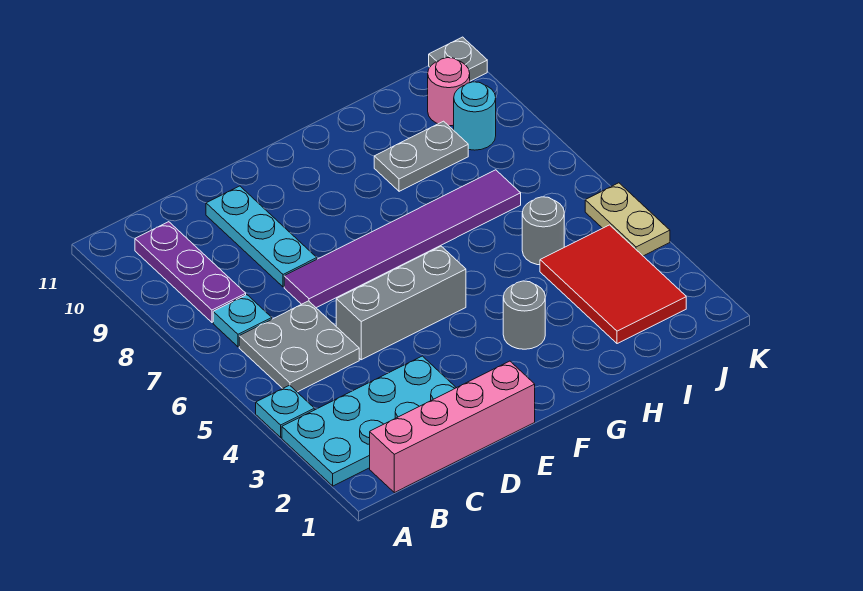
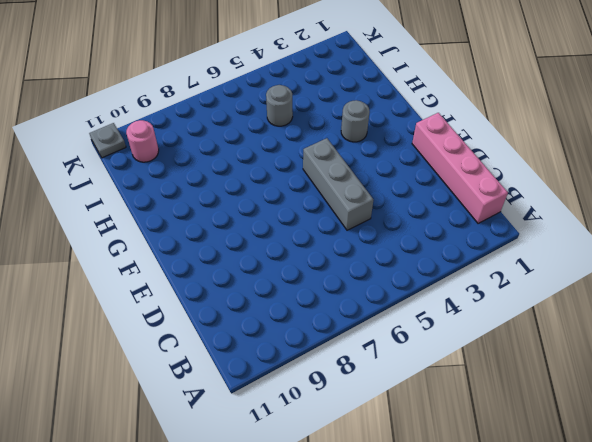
none -> cyan plate A2:D3 level 1
none -> cyan plate A4 level 1
none -> grey plate B5:C6 level 1

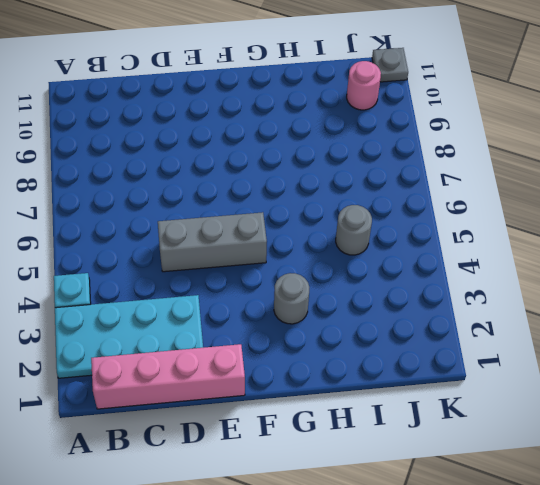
none -> grey plate B5:C6 level 1
none -> cyan plate B7 level 1
none -> purple plate B8:B10 level 1

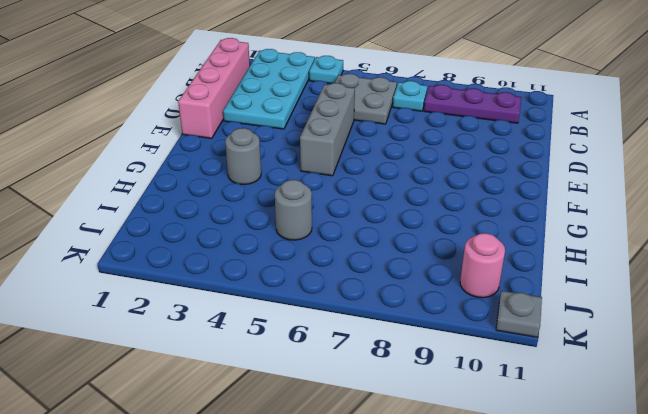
none -> purple tile D7:I7 level 1
none -> cyan plate D8:D10 level 1
none -> grey plate H9:I9 level 1

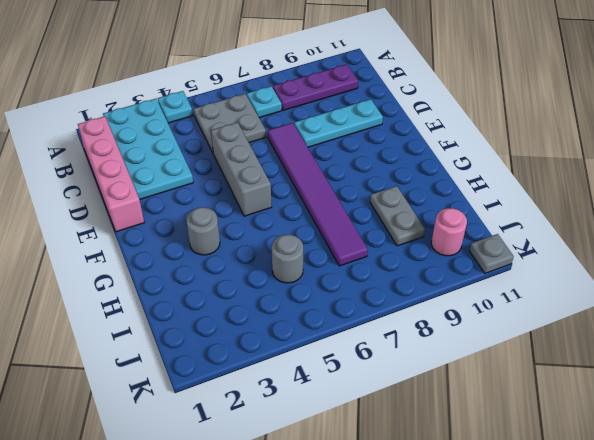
none -> red tile I2:J4 level 1
none -> cyan round brick J9 level 1
none -> tan plate K4:K5 level 1

